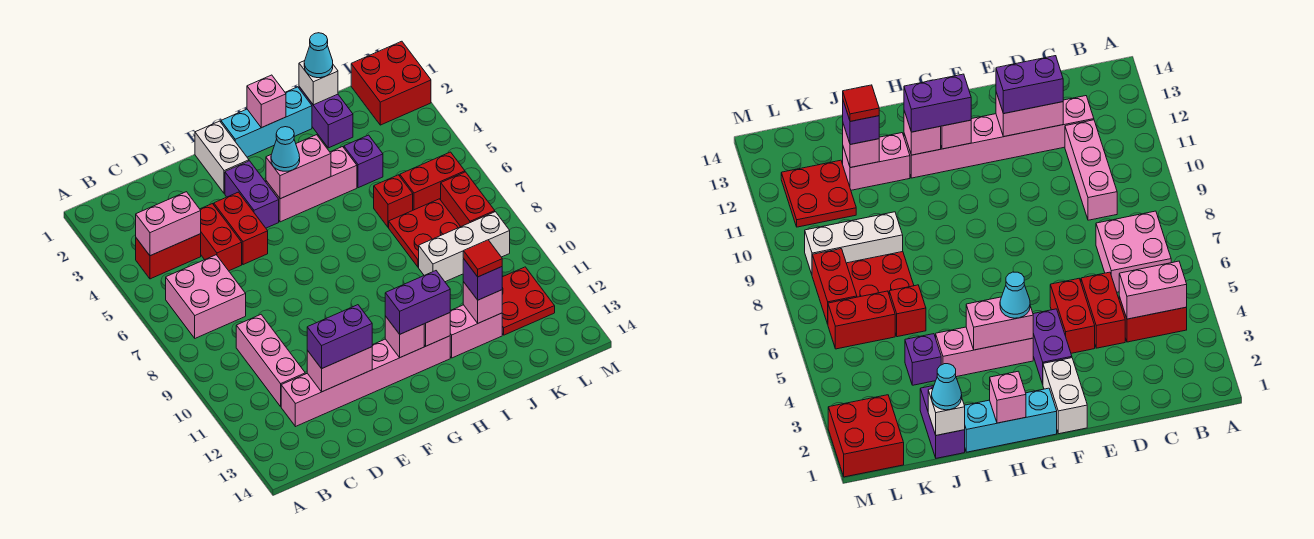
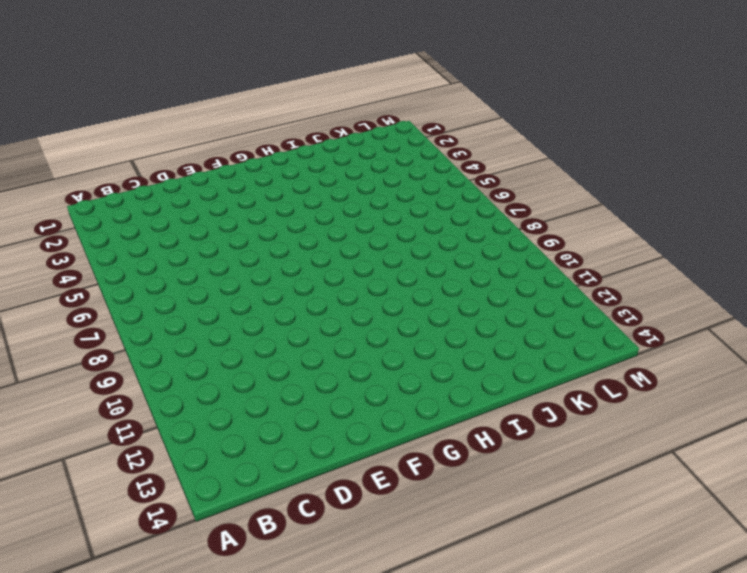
none -> red brick B4:C4 level 1
none -> pink brick B6:C7 level 1
none -> pink brick C9:C11 level 1
none -> pink brick C12:H12 level 1

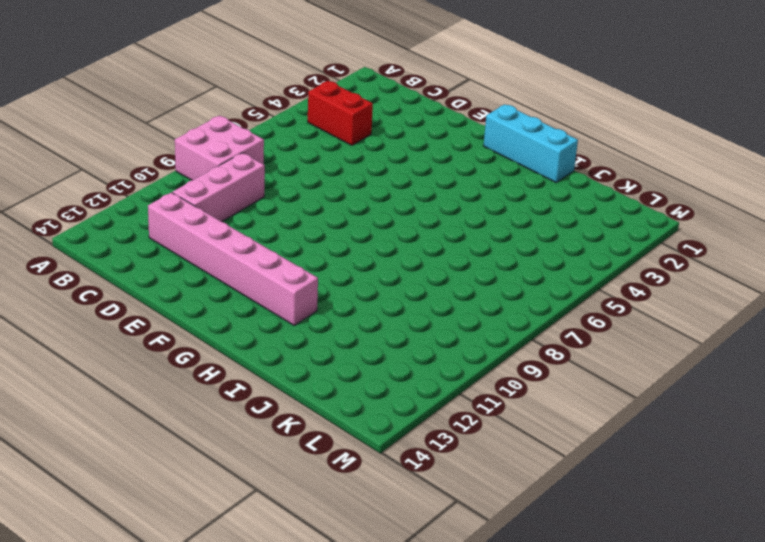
pink brick A8:B9 level 1 -> pink brick B6:C7 level 1
none -> red brick D4:D5 level 1
none -> red brick E4:E5 level 1
none -> white brick F1:F2 level 1
none -> purple brick F3:F4 level 1

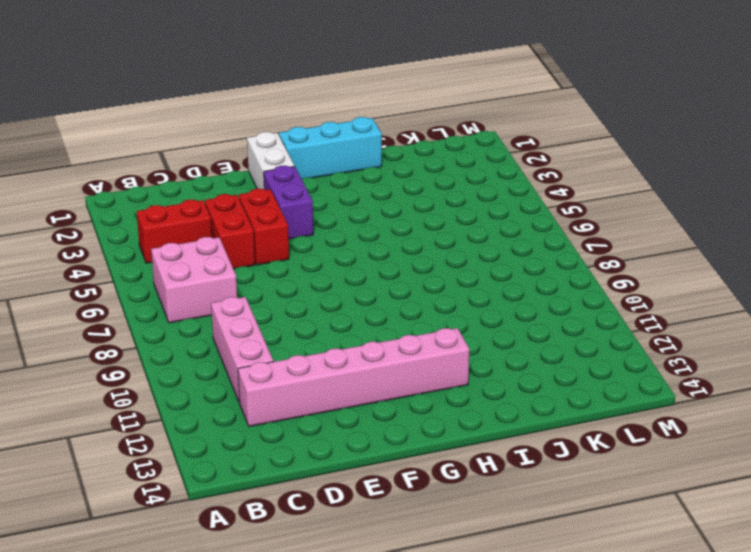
none -> pink brick G4:I4 level 1
none -> pink brick I12:J12 level 1
none -> purple brick J1:J2 level 1
none -> purple brick J4 level 1

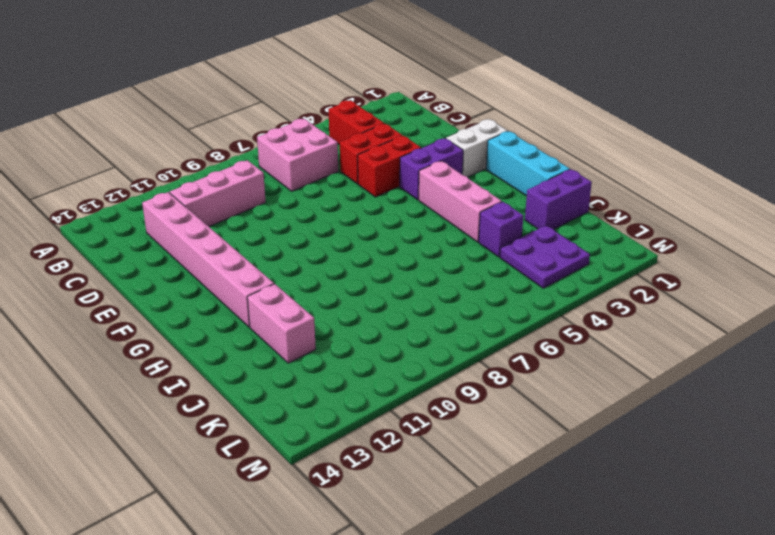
purple plate K3:L4 level 1 -> none
none -> red brick J6 level 1
none -> red plate J7:K8 level 1
none -> white brick J9:L9 level 1
none -> red brick K6:L6 level 1

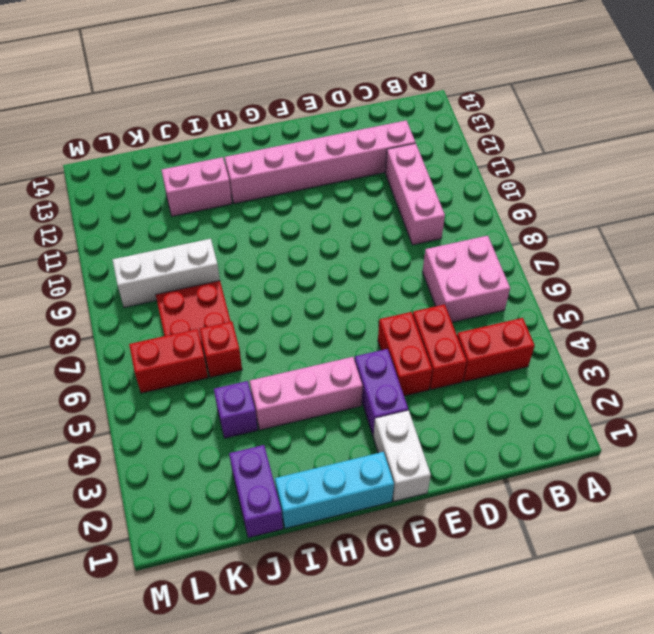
none -> red plate K11:L12 level 1
none -> red brick L1:M2 level 1
none -> red brick L7:L8 level 1
none -> pink brick B4:C4 level 2

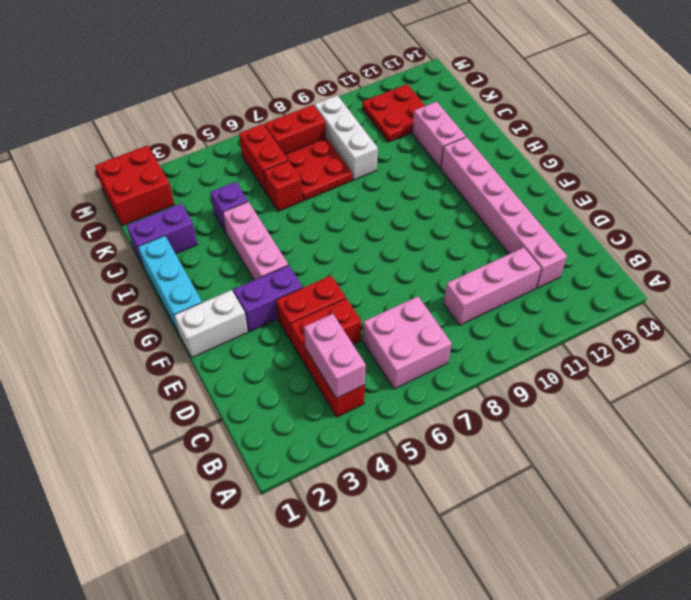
none -> pink brick D12:E12 level 2
none -> pink brick G4:H4 level 2
none -> pink brick G12 level 2
none -> pink brick H1 level 2

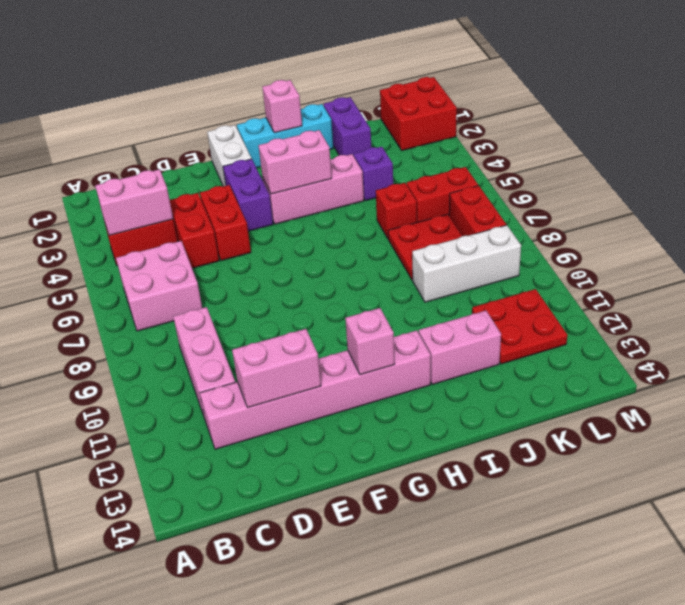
none -> pink brick H12 level 2
none -> white brick J1 level 2
none -> pink brick J12 level 2
none -> purple brick D12:E12 level 3

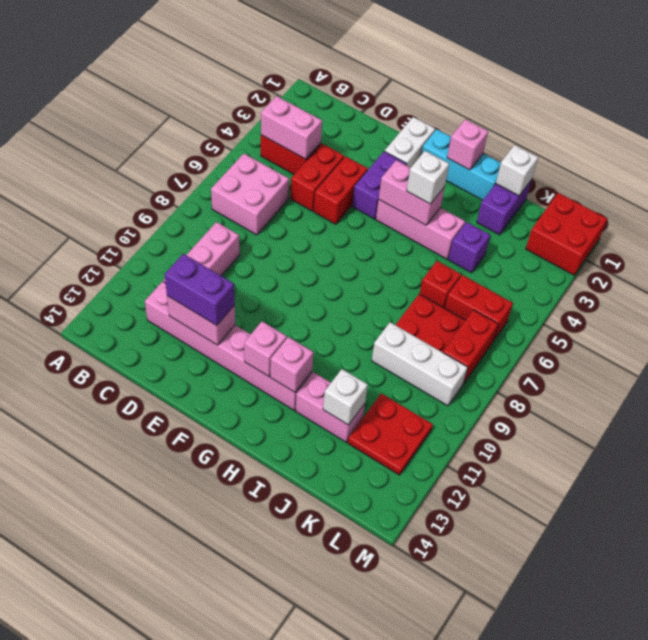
white brick H4 level 3 -> none
white brick J12 level 2 -> pink brick J12 level 2
none -> cyan cone G4 level 3
none -> purple brick G12:H12 level 3
none -> cyan cone J1 level 3
none -> purple brick J12 level 3

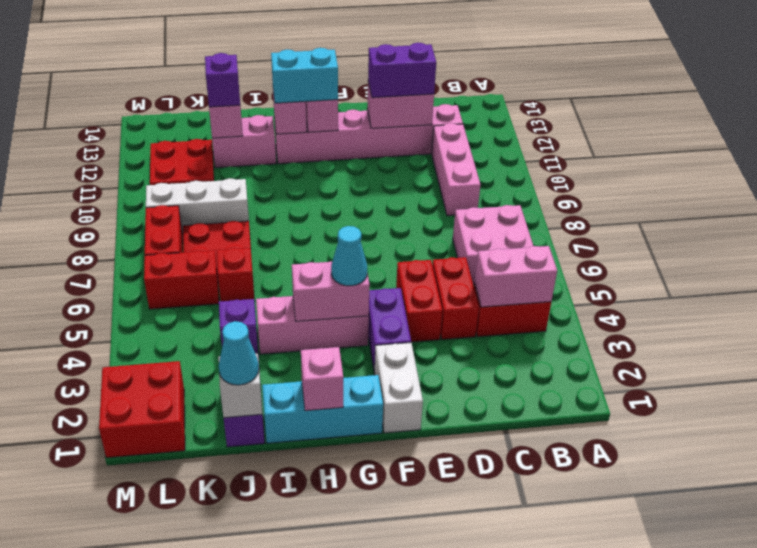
cyan brick G12:H12 level 3 -> purple brick G12:H12 level 3
none -> red tile J12 level 4

